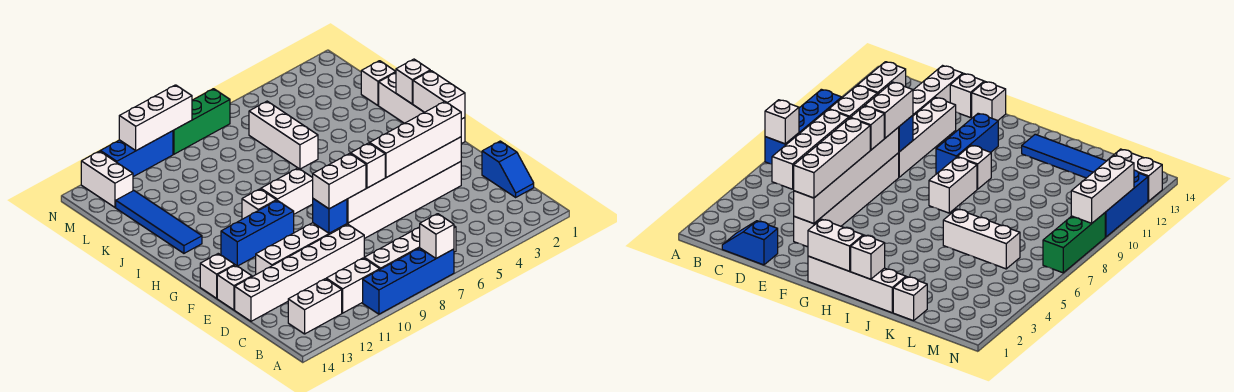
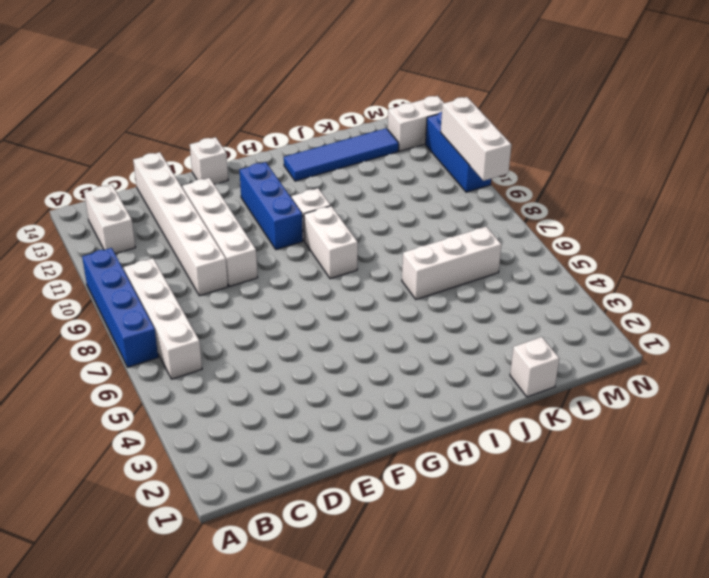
none -> white brick B10:B11 level 1
none -> blue slope C1:D1 level 1 top D
none -> white brick E3:E8 level 1

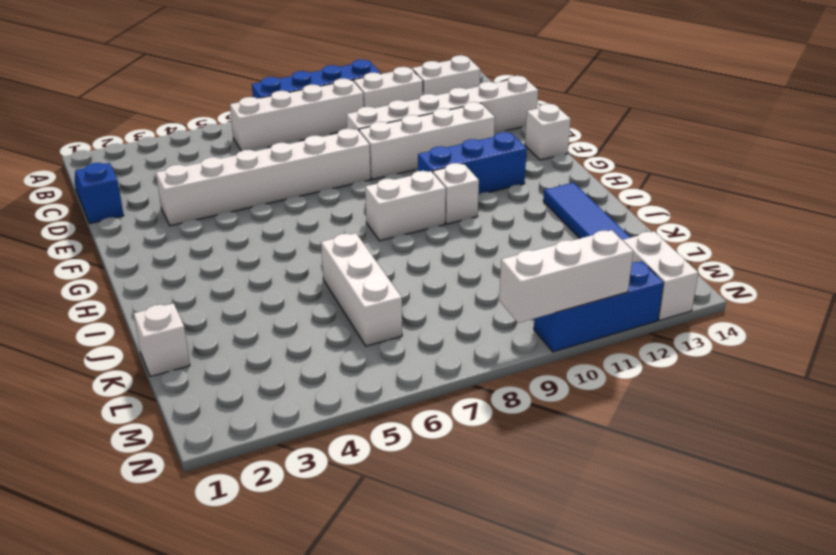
none -> white brick E14 level 1
none -> white brick G1:J1 level 1
none -> green brick N7:N9 level 1

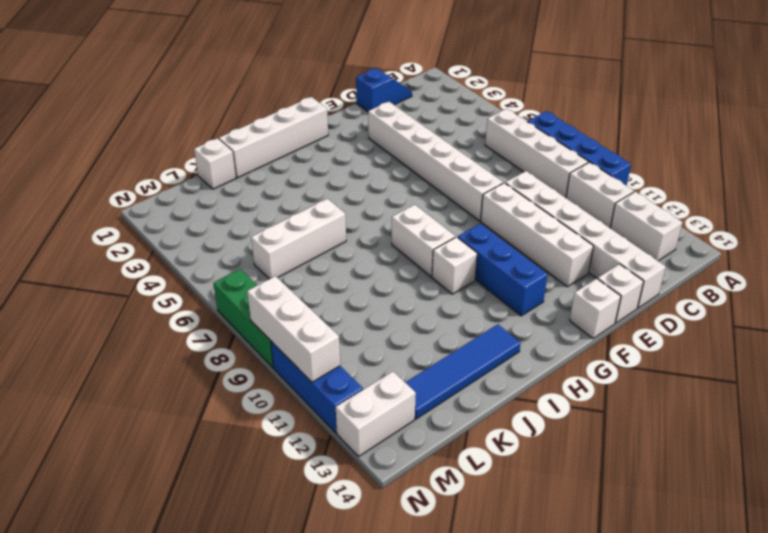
none -> white brick A7 level 2
none -> white brick E3:E8 level 2
none -> blue brick E9 level 2

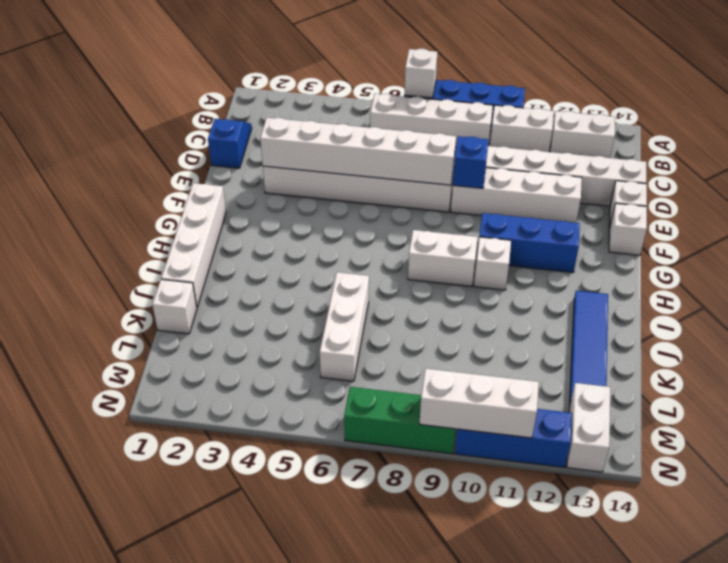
none -> white brick G1:H1 level 2
none -> white brick I1 level 2
none -> white brick E3:E6 level 3

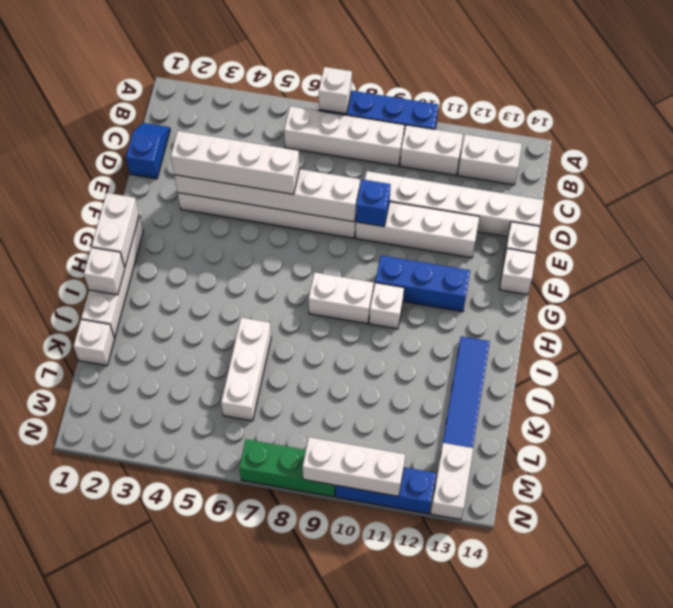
none -> white brick E7 level 3
none -> white brick E8:E9 level 3

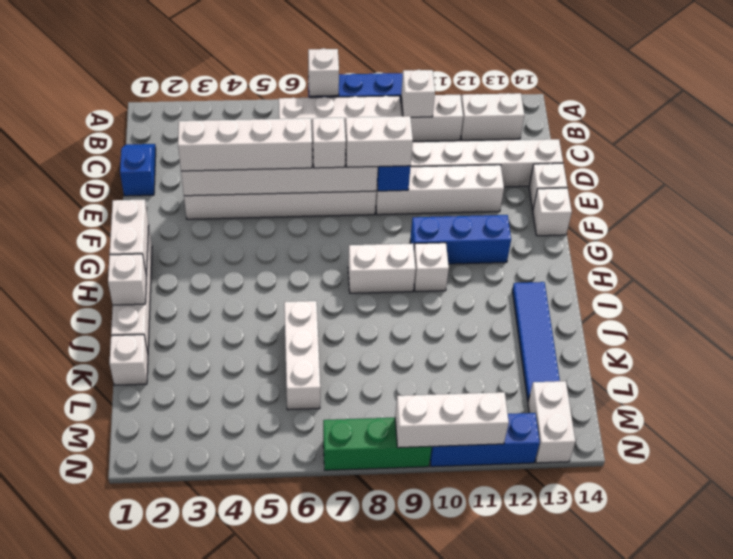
white brick B10 level 2 -> none

